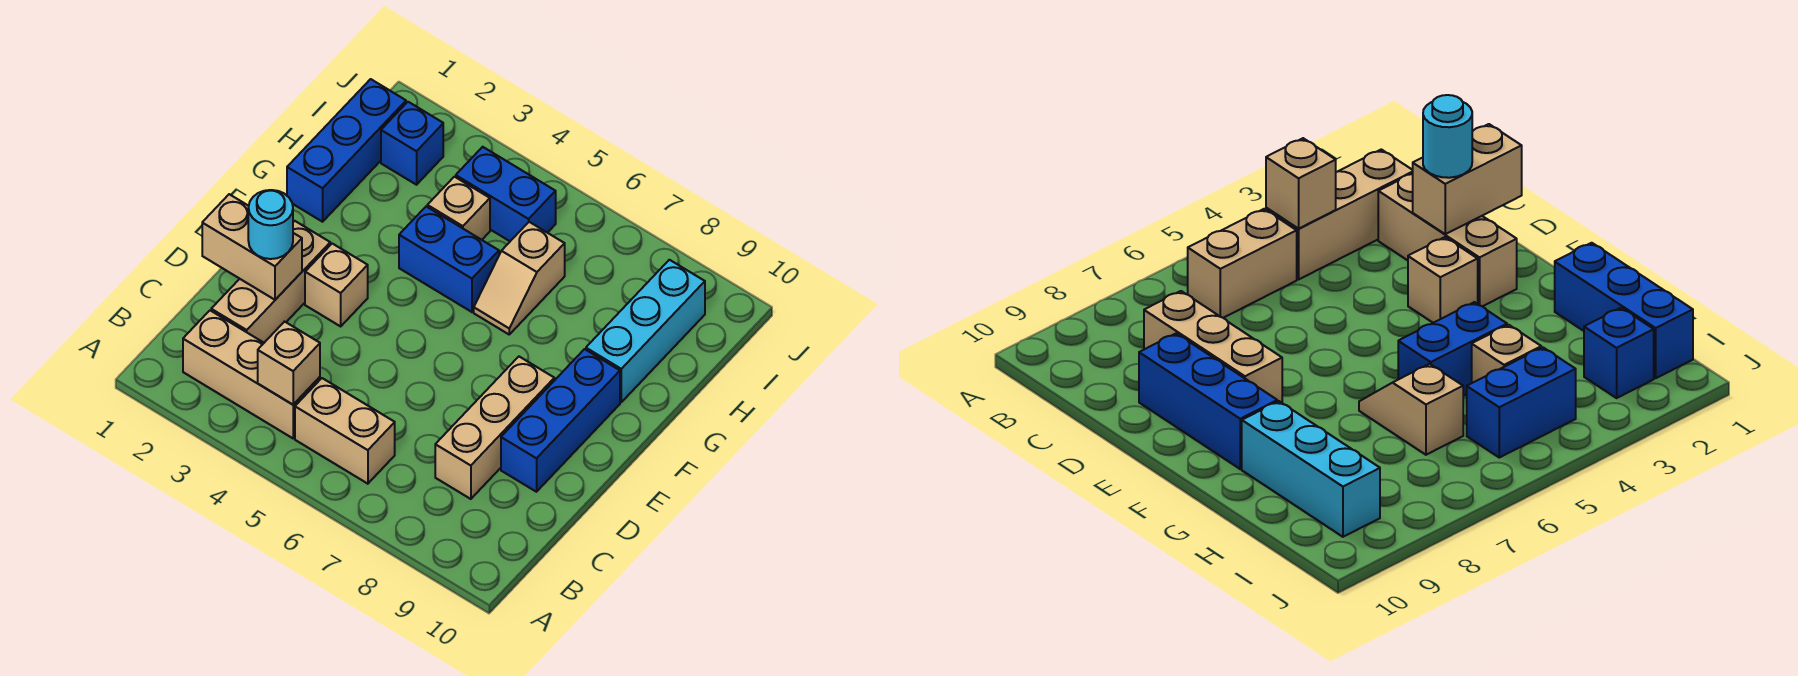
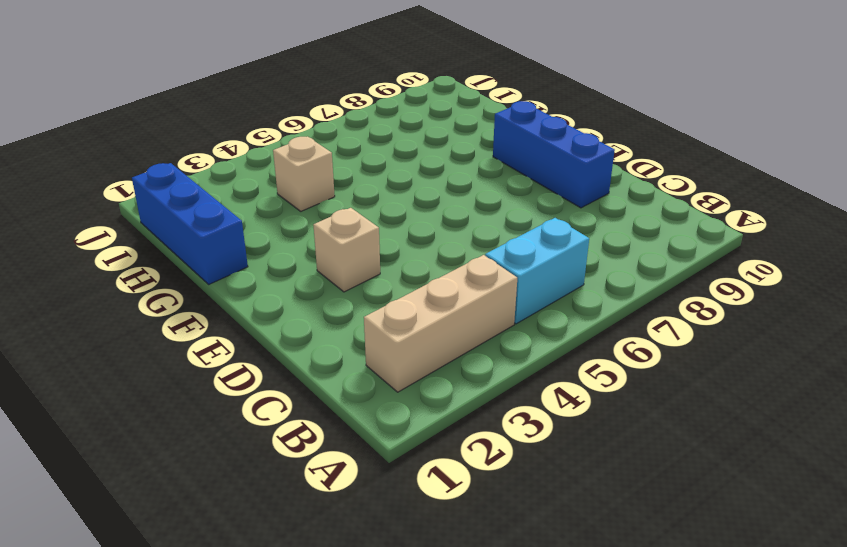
cyan brick B5:B6 level 1 -> tan brick B5:B6 level 1
none -> tan brick C2:E2 level 1
none -> tan brick C8:E8 level 1
none -> blue brick G4:G5 level 1

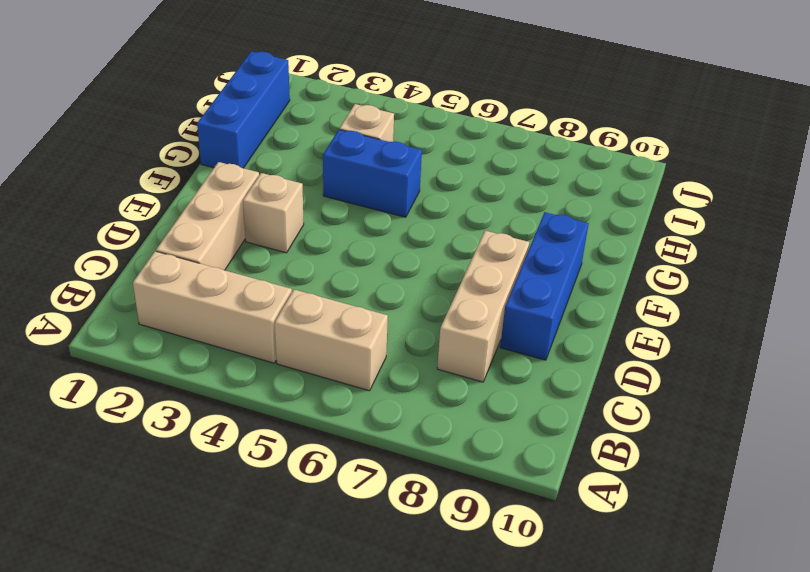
none -> tan slope G6:H6 level 1 top H
none -> cyan brick G9:I9 level 1
none -> blue brick I2 level 1

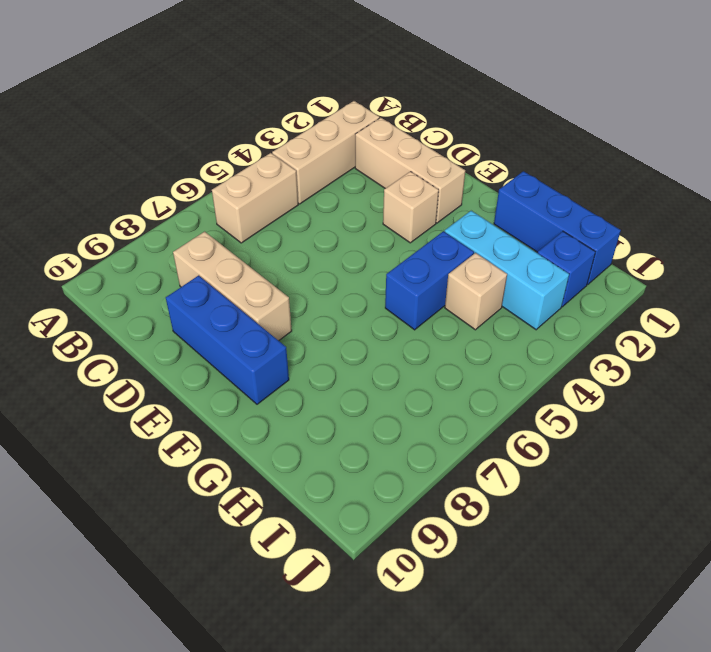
cyan brick G3:I3 level 1 -> cyan brick G9:I9 level 1
none -> tan slope G6:H6 level 1 top H
none -> blue brick I4:I5 level 1
none -> tan brick B4 level 2

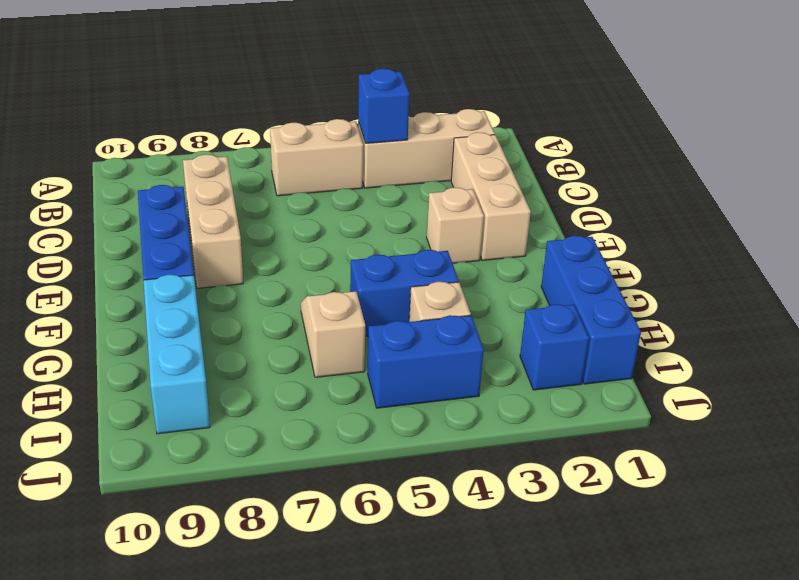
blue brick B4 level 2 -> tan brick B4 level 2
none -> tan brick D1:D2 level 2
none -> cyan round brick D2 level 3

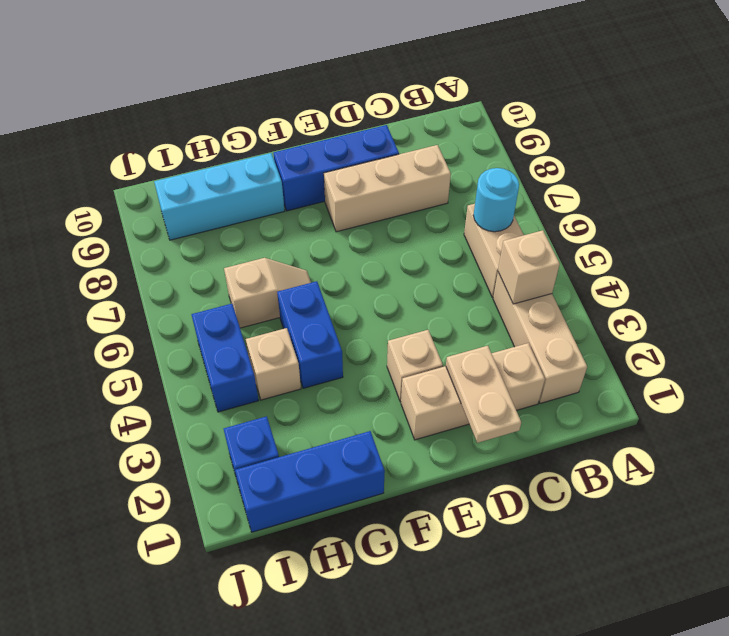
cyan round brick B6 level 2 -> cyan round brick D2 level 3
tan plate D1:D2 level 2 -> tan brick D1:D2 level 2

